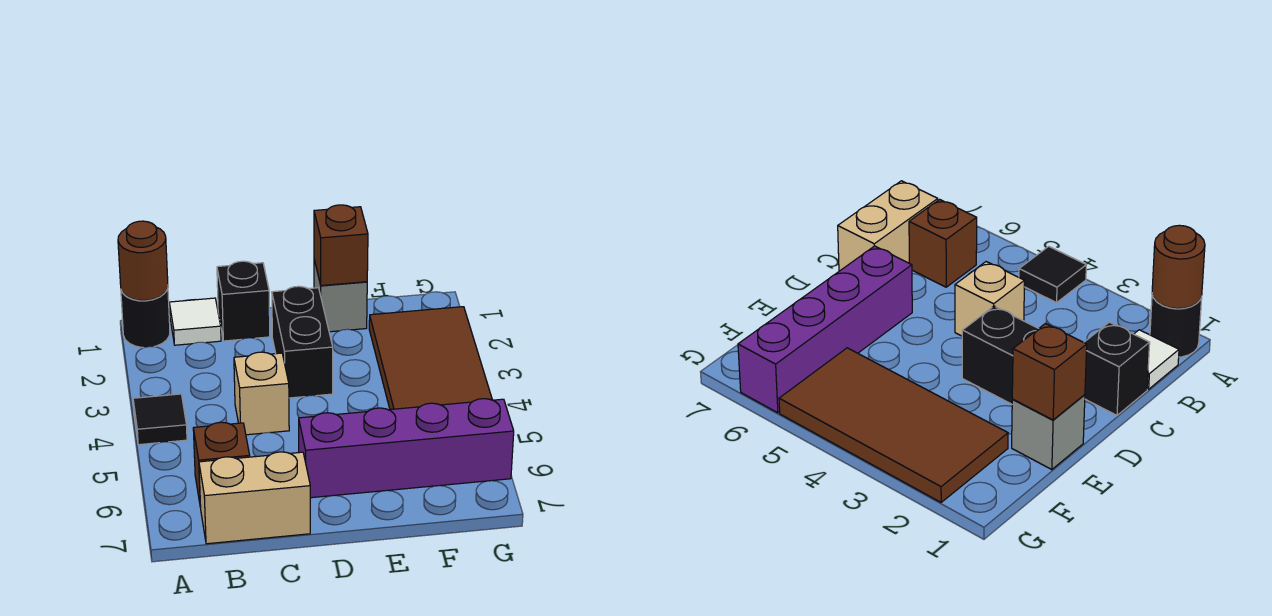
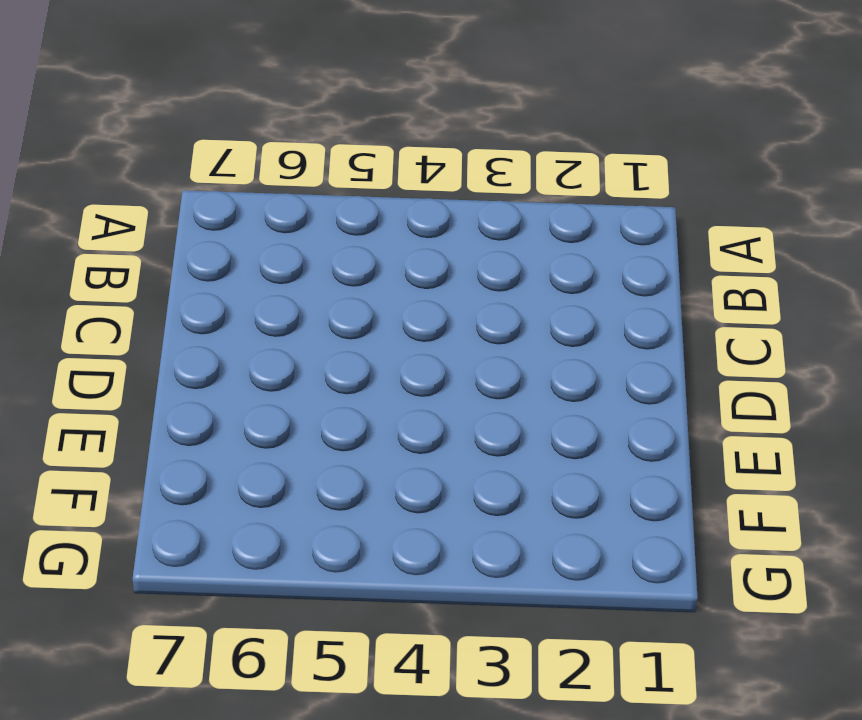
none -> black round brick A1 level 1
none -> black tile A4 level 1
none -> white tile B1 level 1

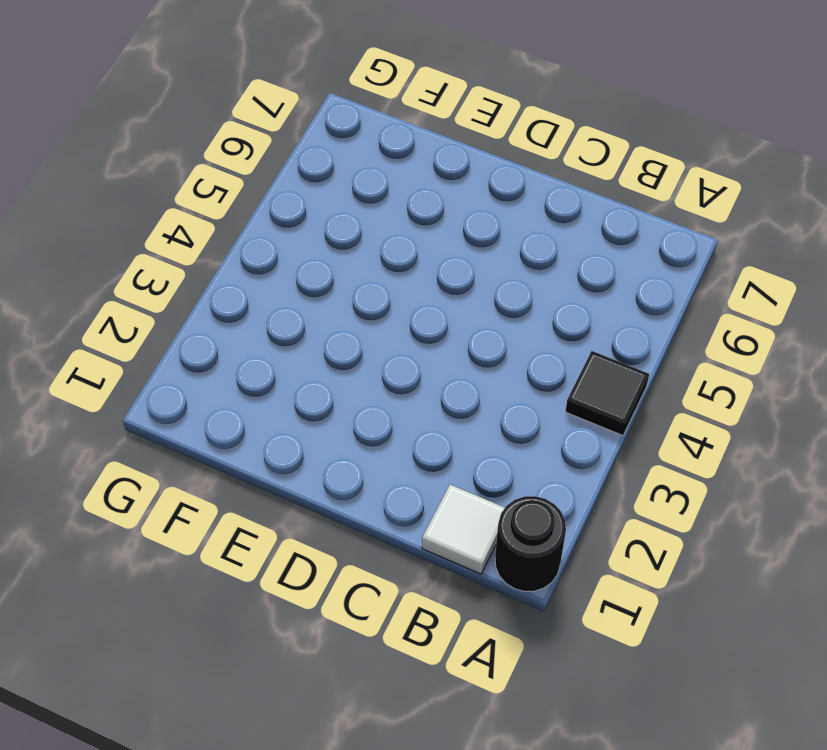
none -> brown brick B6 level 1
none -> tan brick B7:C7 level 1
none -> black brick C1 level 1

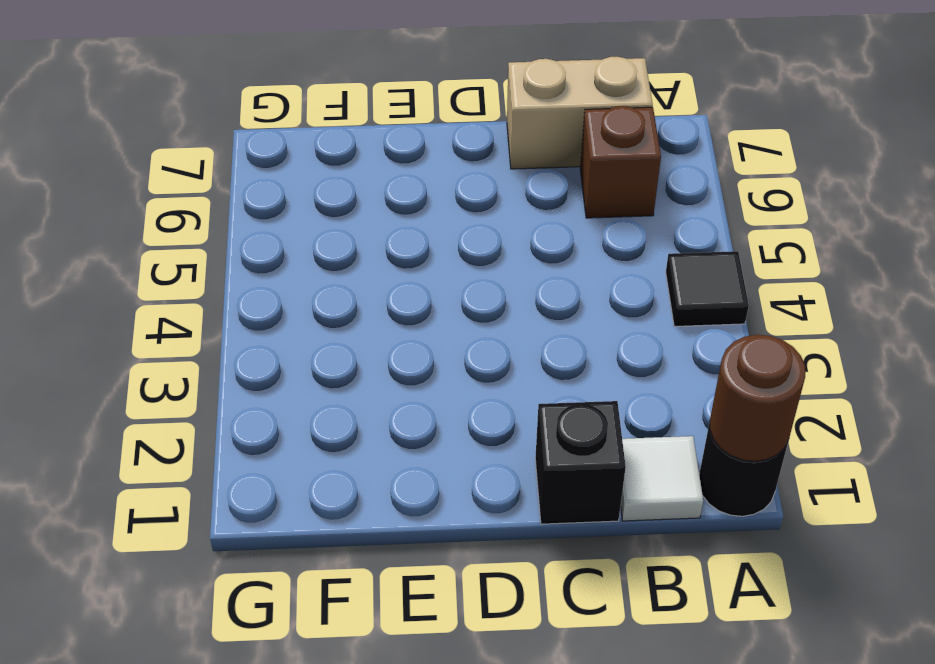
none -> tan brick C4 level 1
none -> black brick D2:D3 level 1
none -> purple brick D6:G6 level 1

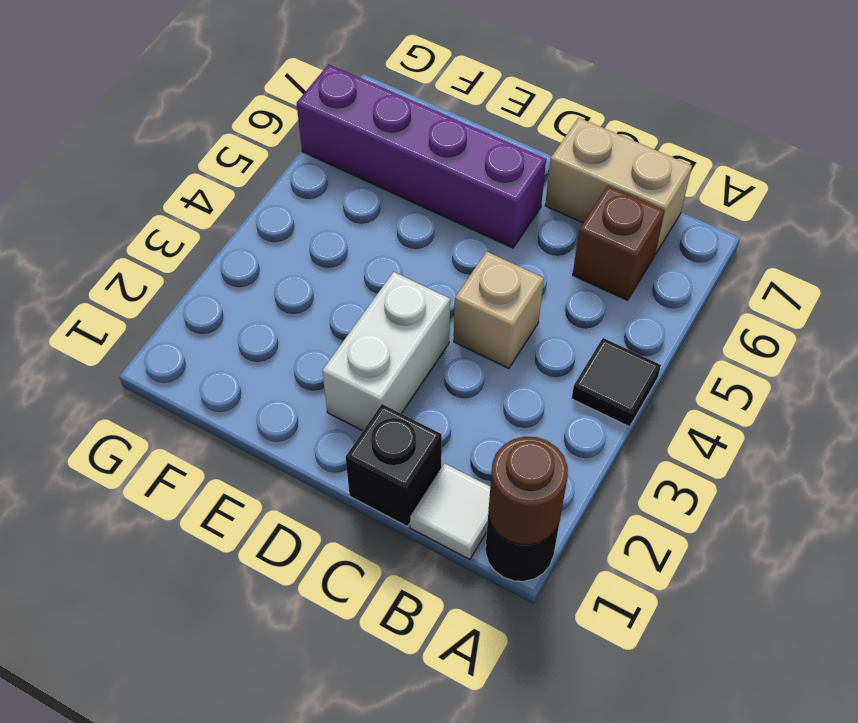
white brick D2:D3 level 1 -> black brick D2:D3 level 1
none -> grey brick E1 level 1
none -> brown tile F2:G5 level 1
none -> brown brick E1 level 2

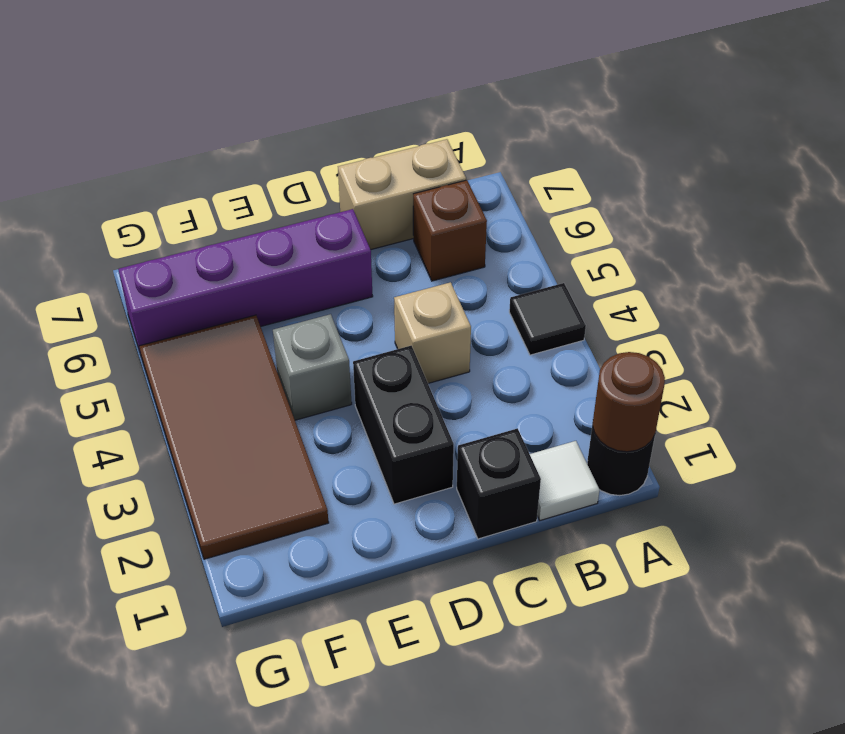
grey brick E4 level 1 -> grey brick E1 level 1
none -> brown brick E1 level 2

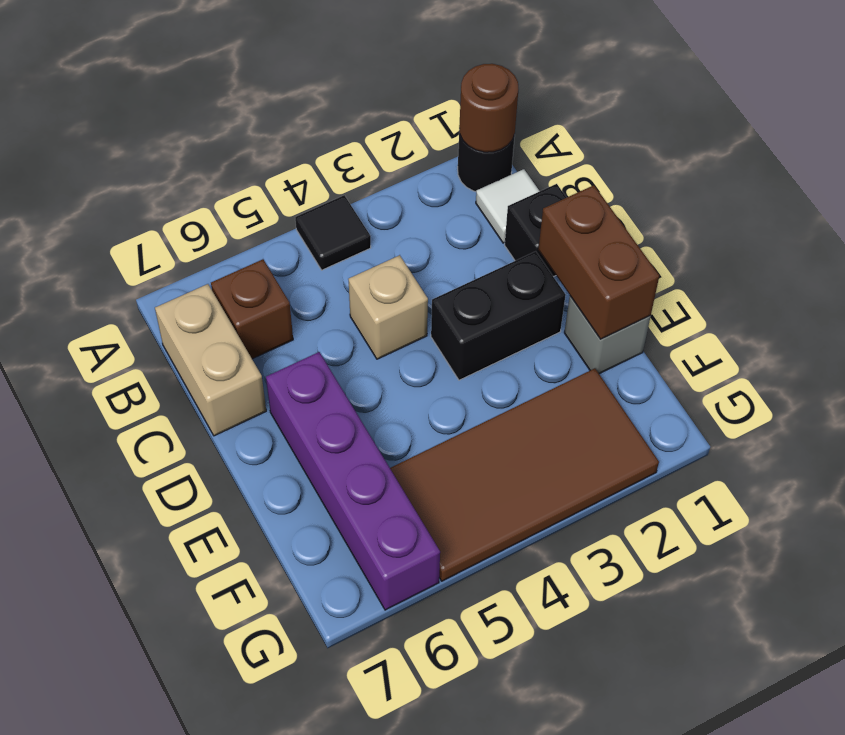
brown brick D1:E1 level 2 -> brown brick E1 level 2

